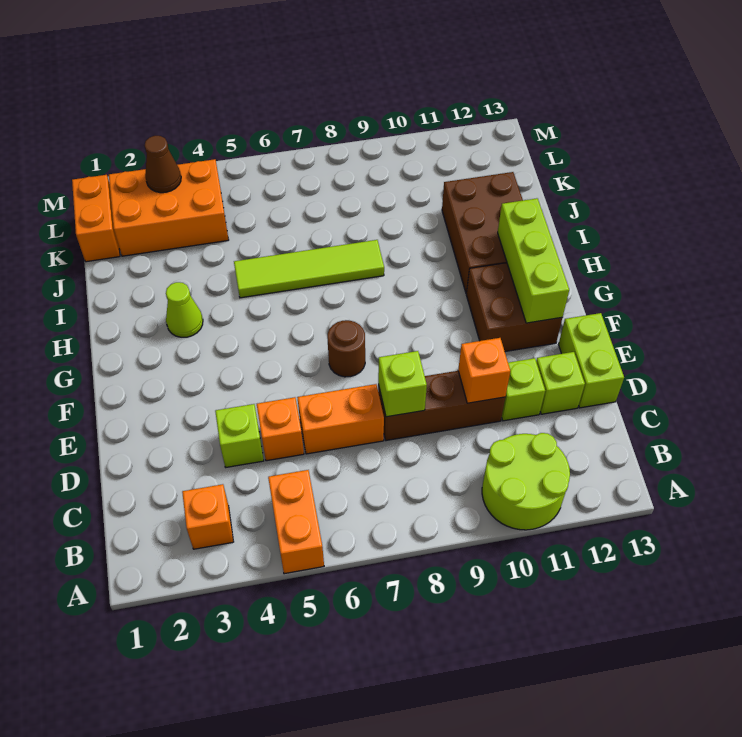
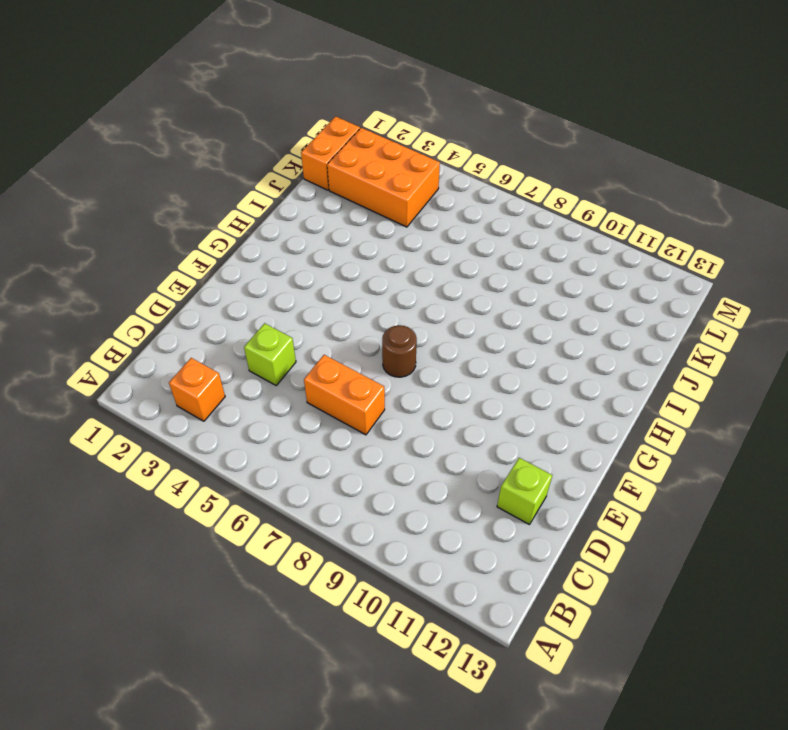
none -> orange brick A5:B5 level 1
none -> lime round brick A10:B11 level 1
none -> orange brick D5 level 1

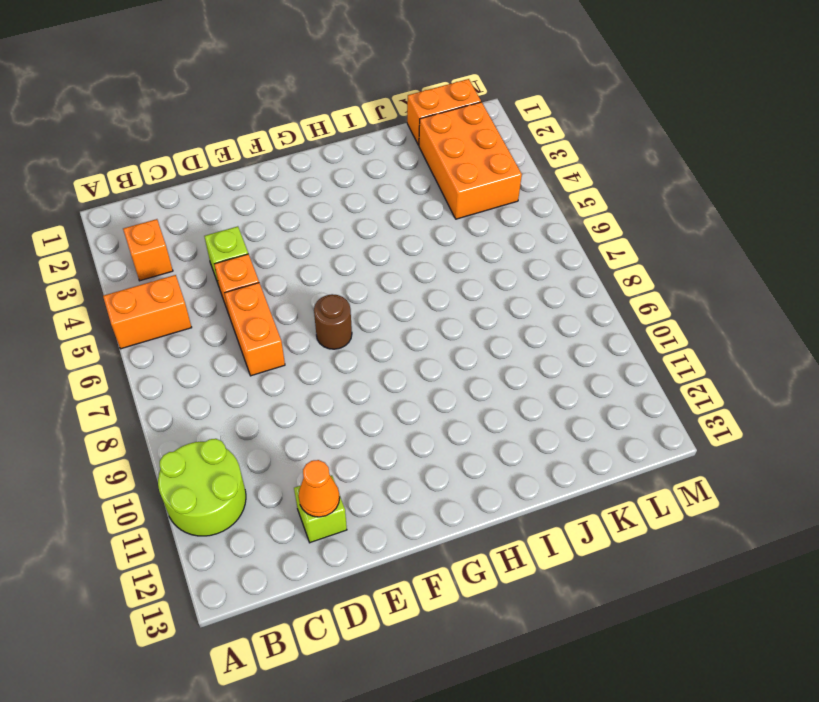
orange cone D12 level 2 -> none
none -> brown brick D8:D10 level 1
none -> lime brick D11 level 1
none -> lime brick D13:E13 level 1

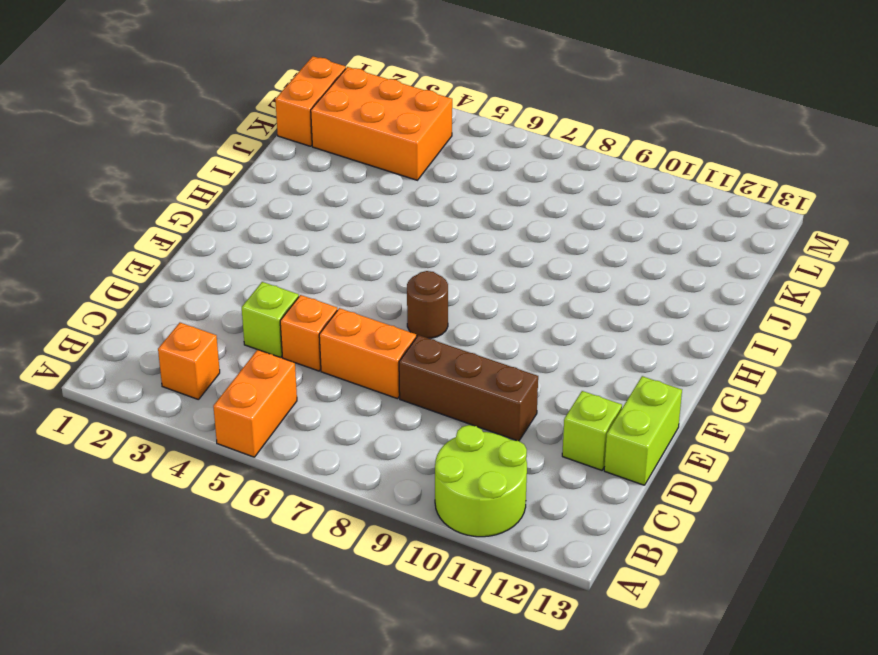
none -> lime brick D11 level 1
none -> brown brick F11:G12 level 1
none -> lime cone H3 level 1

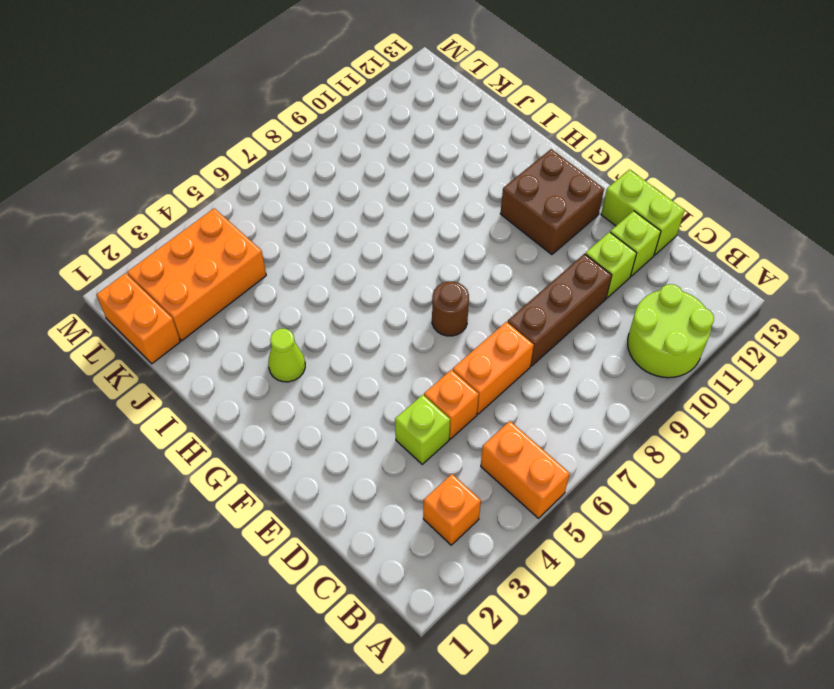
none -> brown brick H11:J12 level 1
none -> lime tile I5:I8 level 1
none -> lime brick D8 level 2

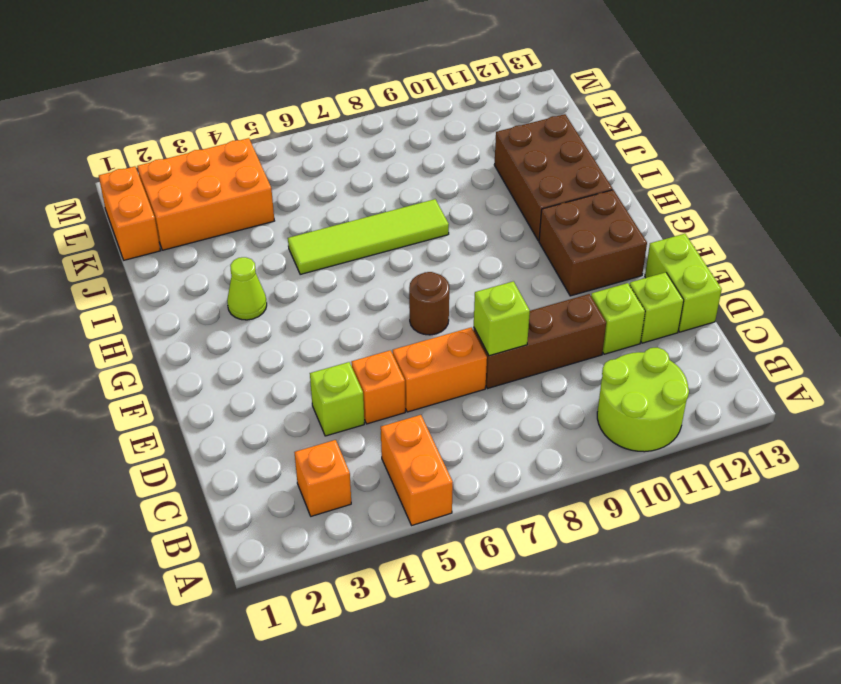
none -> orange brick D10 level 2
none -> lime brick F12:H12 level 2
none -> brown cone L3 level 2

